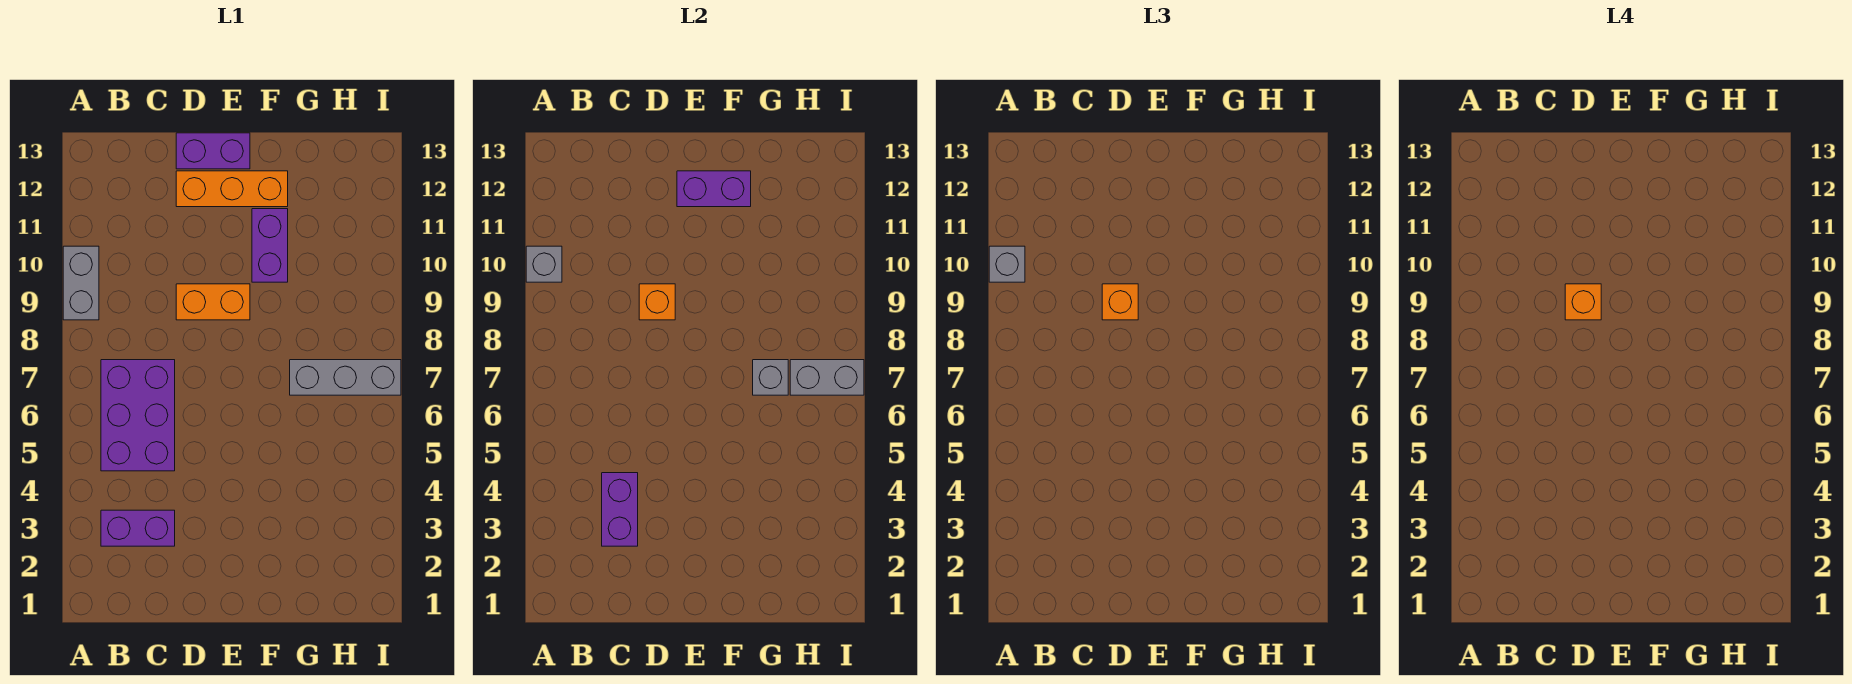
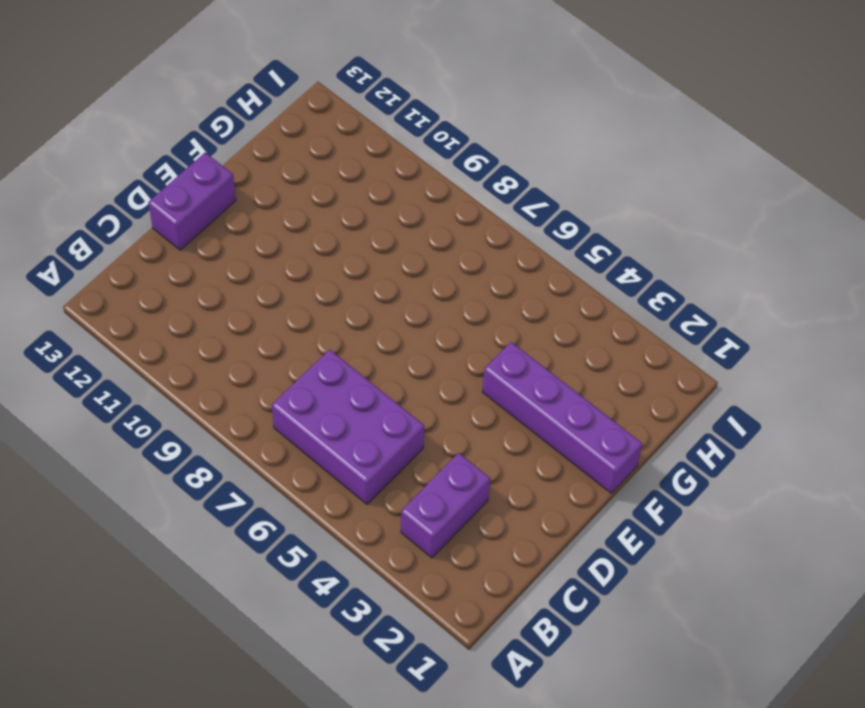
purple brick F1:F4 level 1 -> none
none -> grey brick A9:A10 level 1
none -> orange brick D9:E9 level 1
none -> orange brick D12:F12 level 1

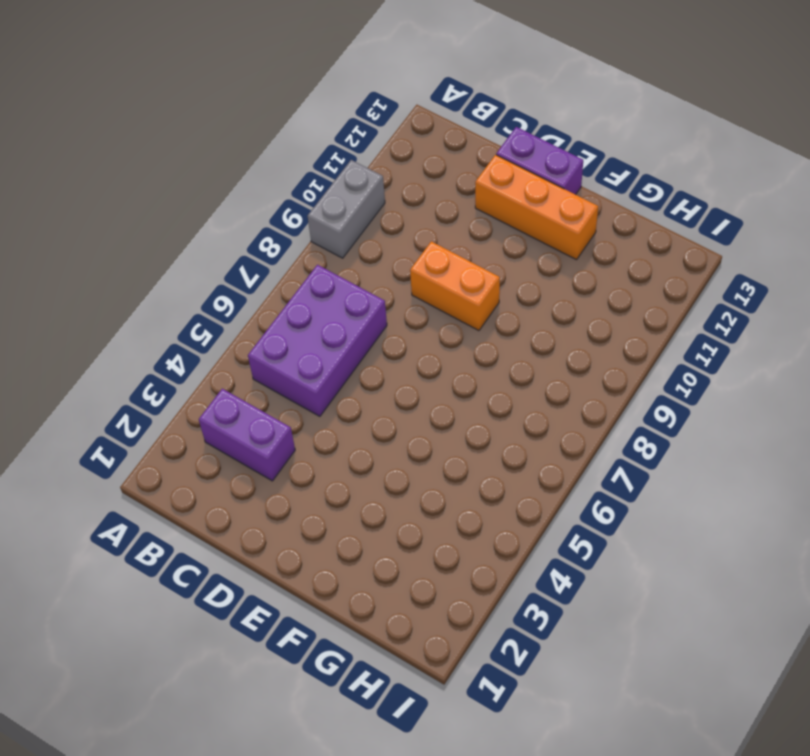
none -> purple brick F10:F11 level 1
none -> grey brick G7:I7 level 1
none -> grey brick A10 level 2

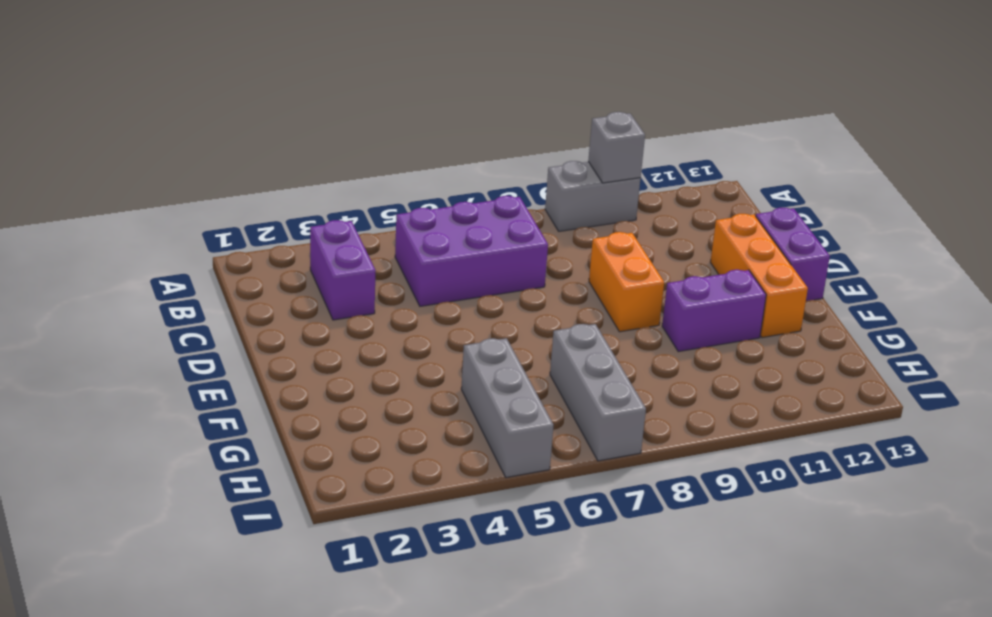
grey brick G5:I5 level 1 -> none
none -> purple brick C3:C4 level 2
none -> orange brick D9 level 2
none -> purple brick E12:F12 level 2

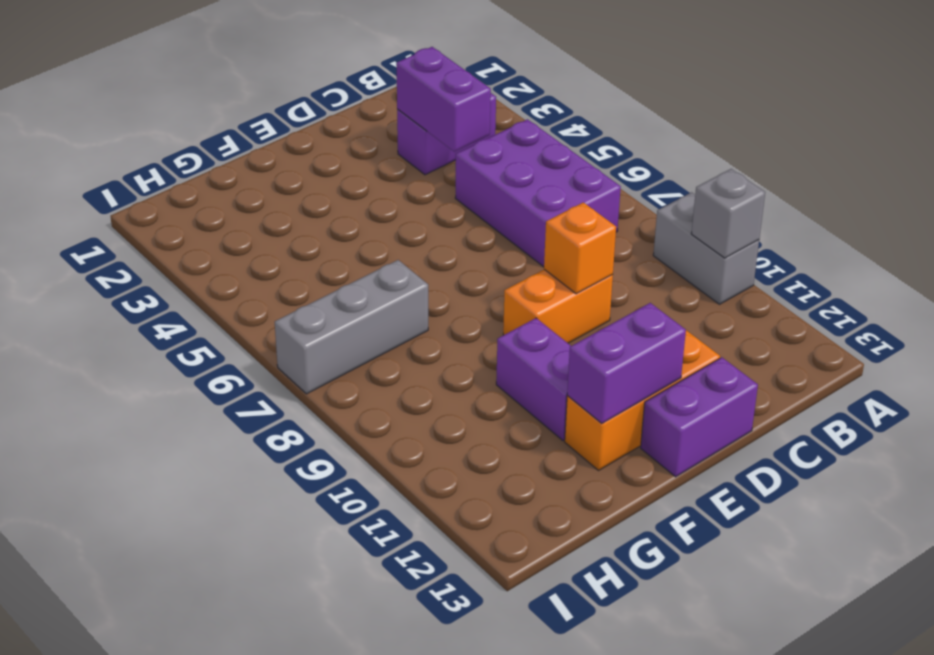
none -> grey brick G7 level 2
none -> grey brick H7:I7 level 2
none -> grey brick A10 level 3

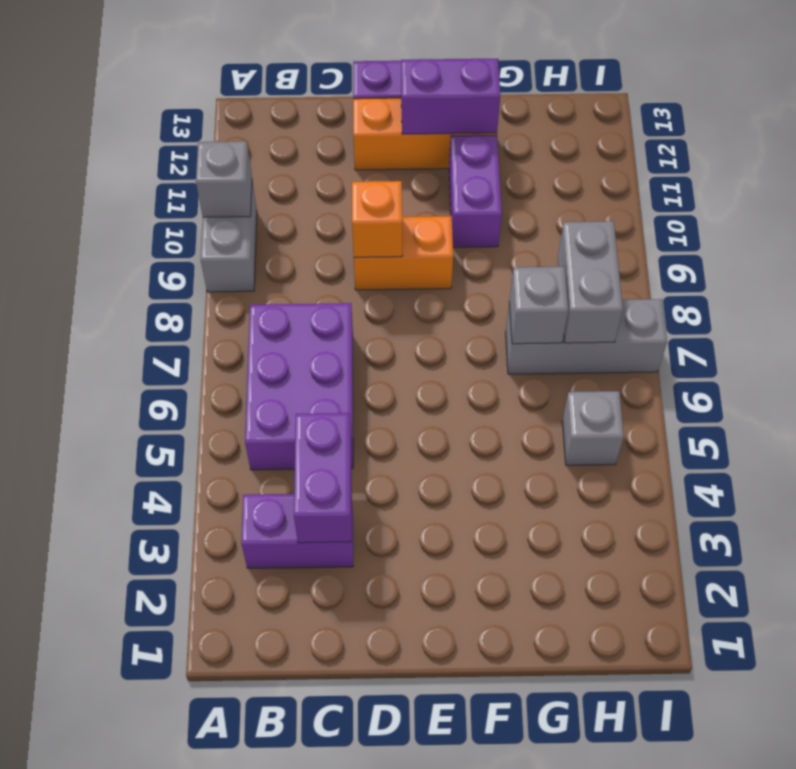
grey brick H5 level 1 -> grey brick A10 level 3
grey brick H7:H8 level 2 -> grey brick H7:I7 level 2
none -> orange brick D9 level 3
none -> orange brick D9 level 4

